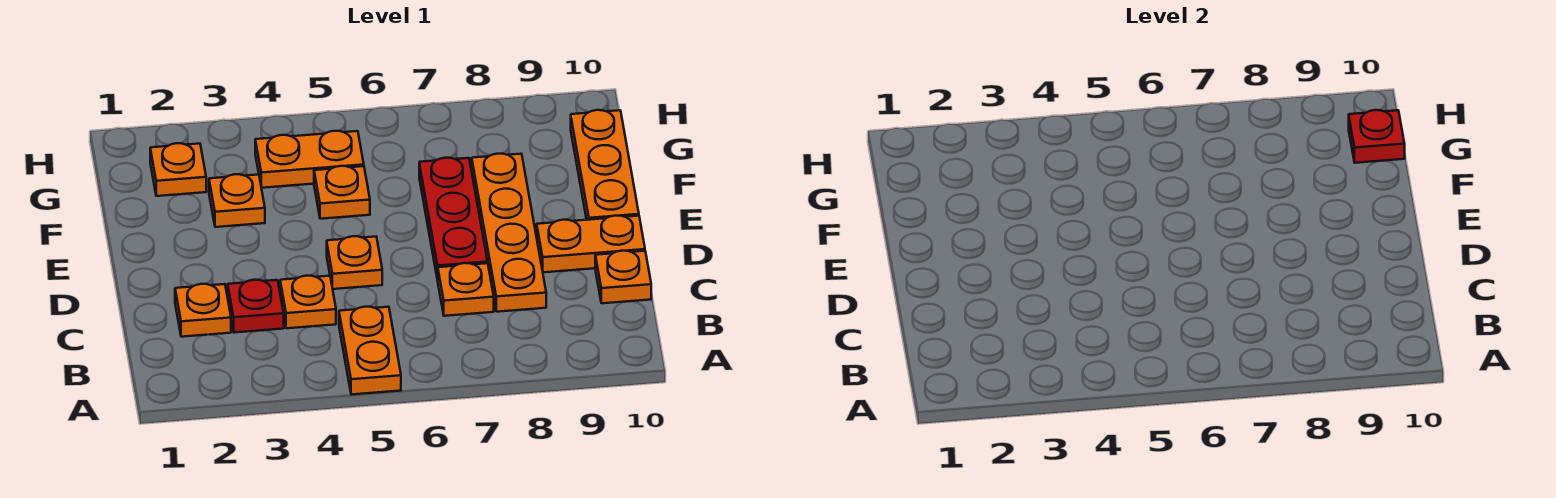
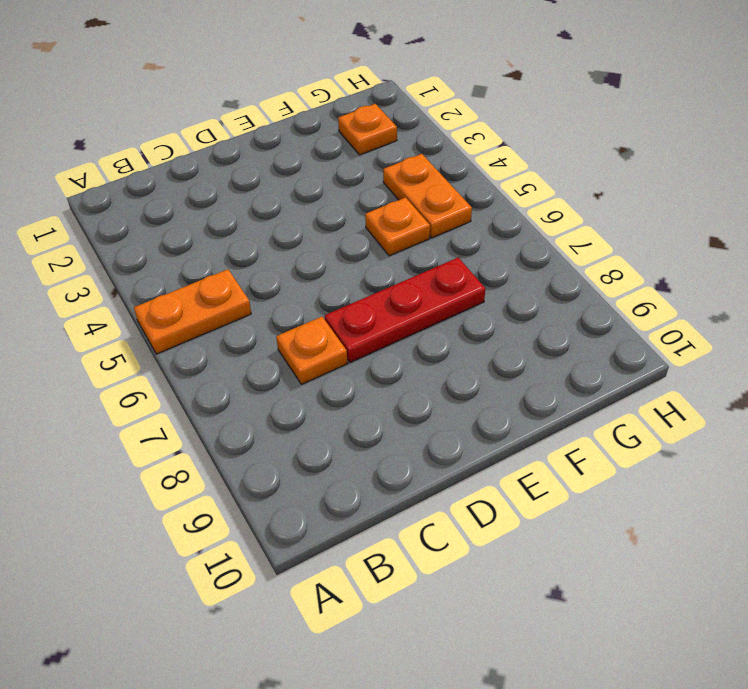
none -> orange plate C2 level 1
none -> red plate C3 level 1
none -> orange plate C4 level 1

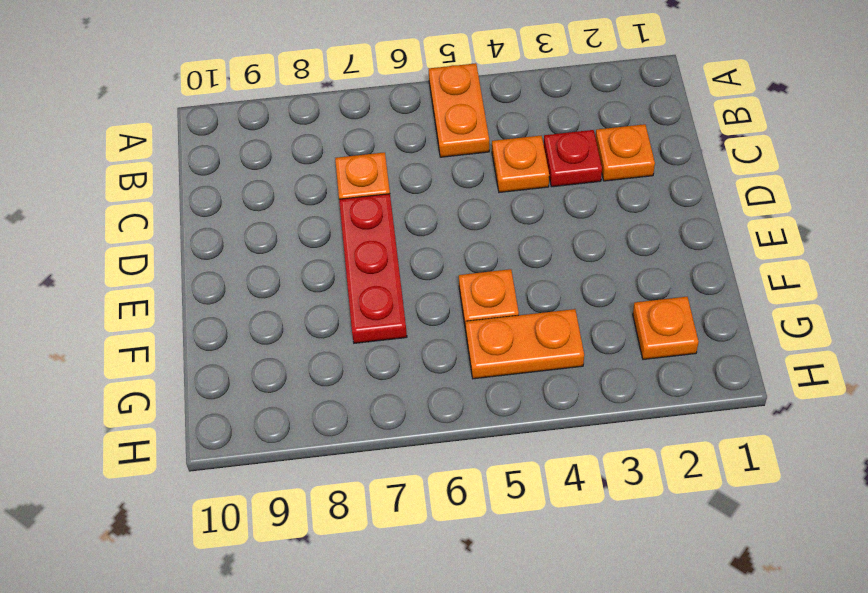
none -> orange plate C8:F8 level 1
none -> orange plate C10 level 1
none -> orange plate D5 level 1

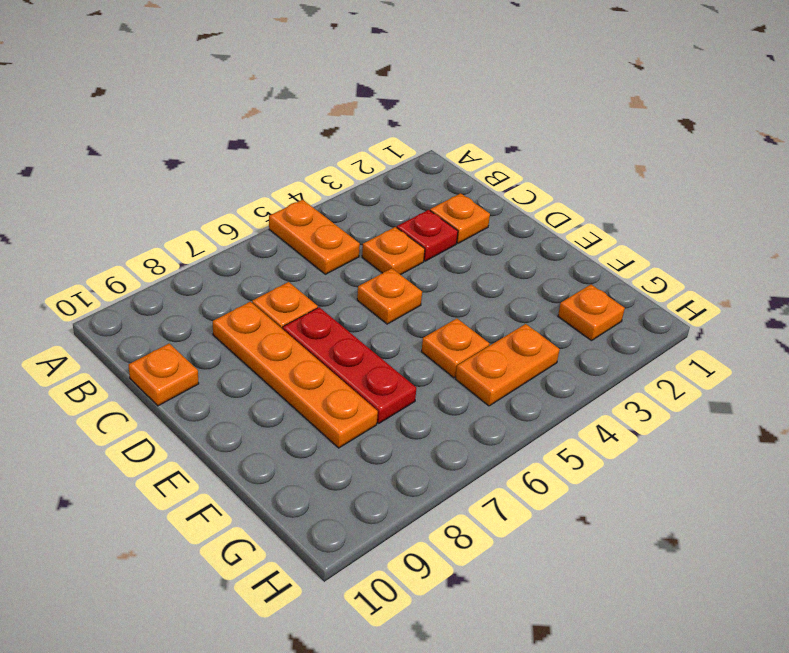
none -> orange plate D9:D10 level 1
none -> orange plate E10:G10 level 1
none -> orange plate F3 level 1

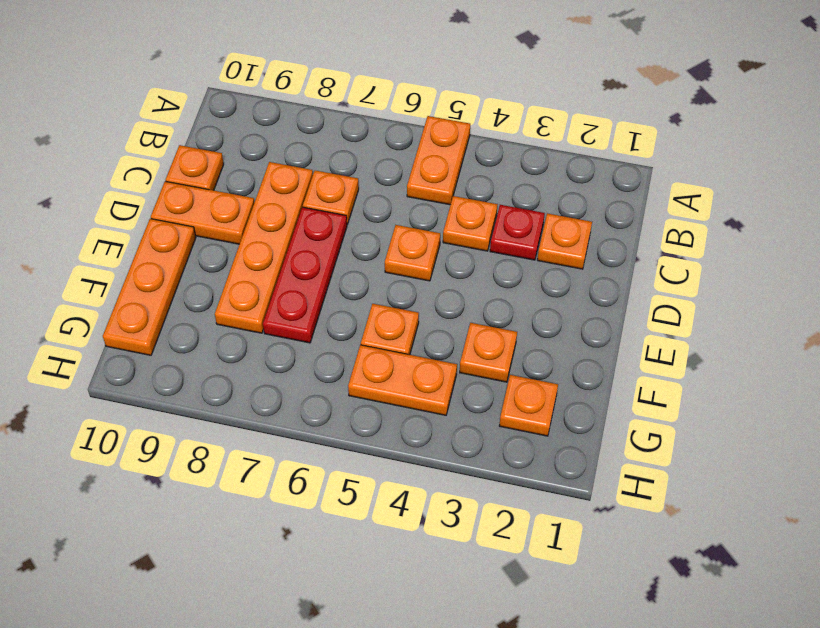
none -> red plate G10 level 2

